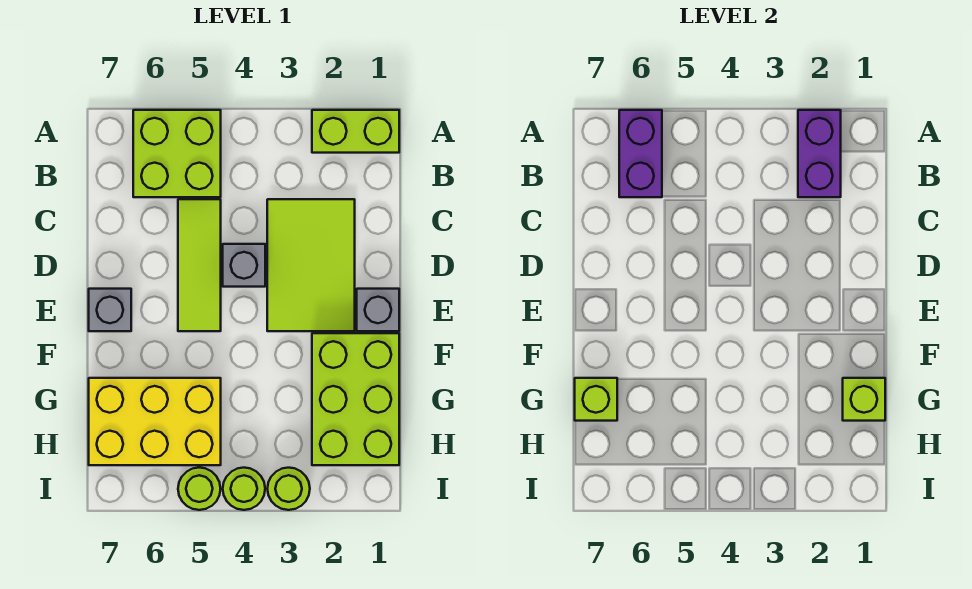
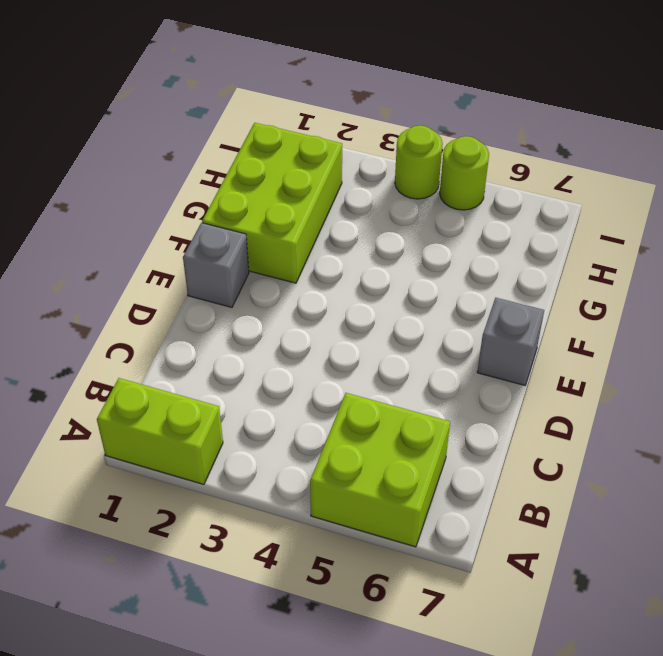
none -> lime tile C2:E3 level 1
none -> lime tile C5:E5 level 1
none -> grey brick D4 level 1

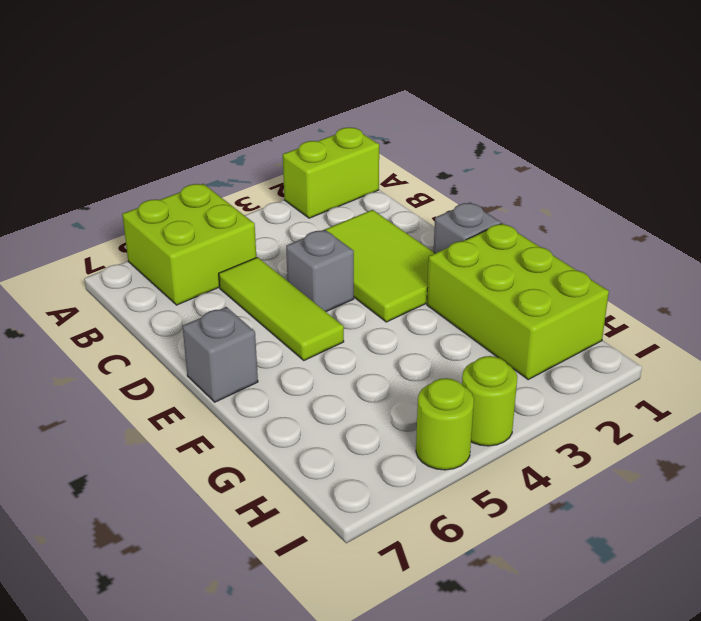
none -> yellow brick G5:H7 level 1
none -> lime round brick I3 level 1
none -> purple brick A2:B2 level 2

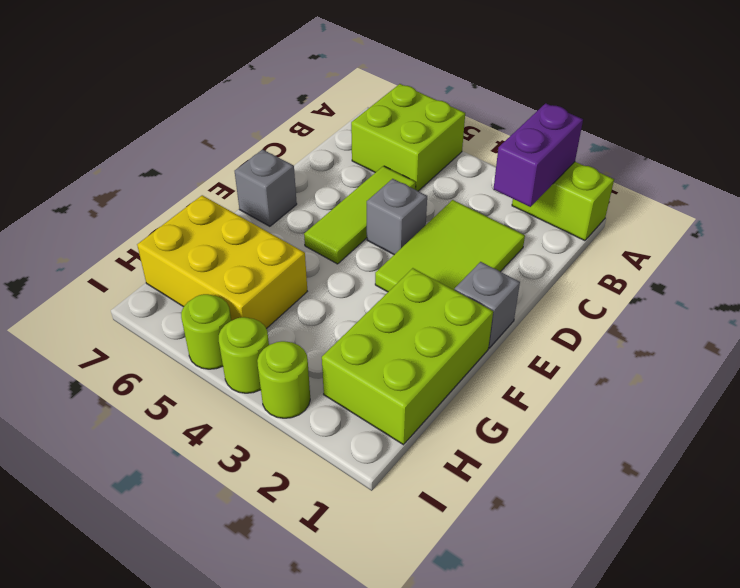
none -> purple brick A6:B6 level 2
none -> lime brick G1 level 2
none -> lime brick G7 level 2

